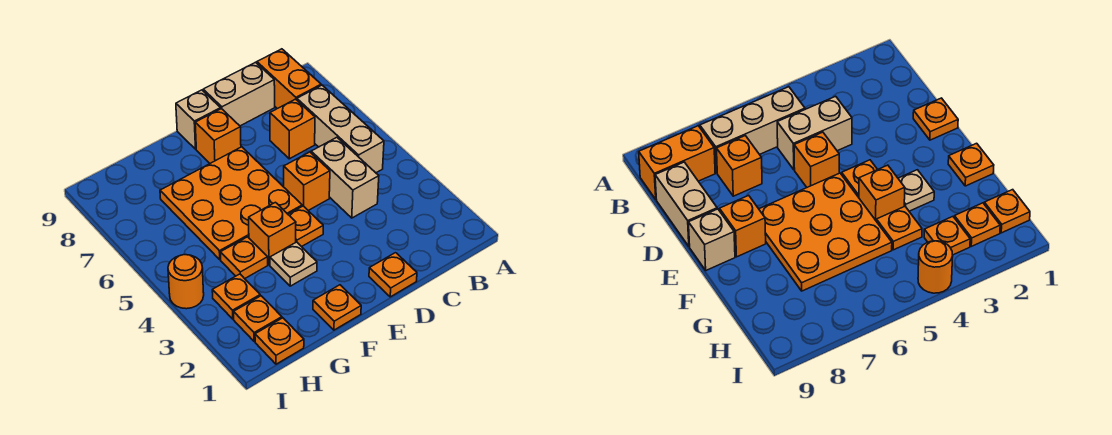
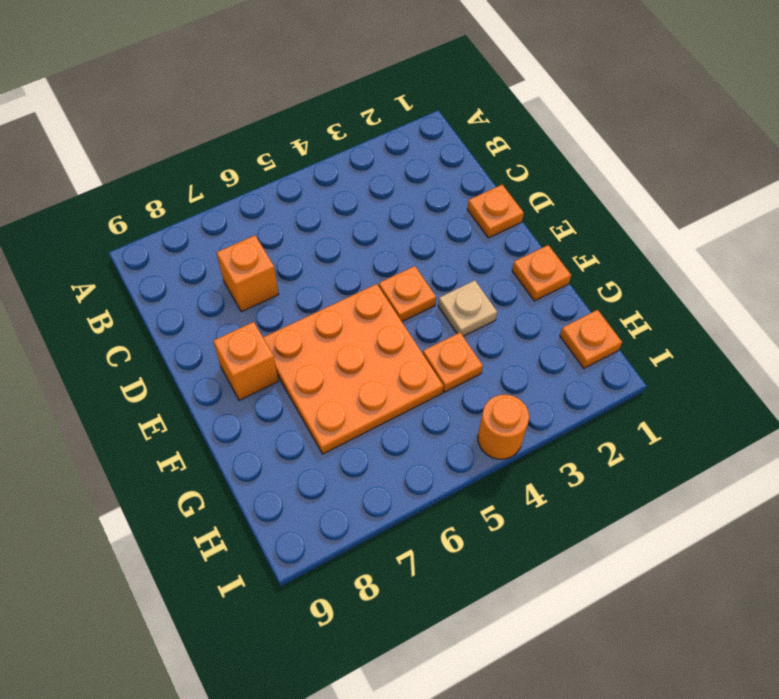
none -> tan brick B5:B7 level 1
none -> orange brick B8:B9 level 1
none -> tan brick C4:C5 level 1

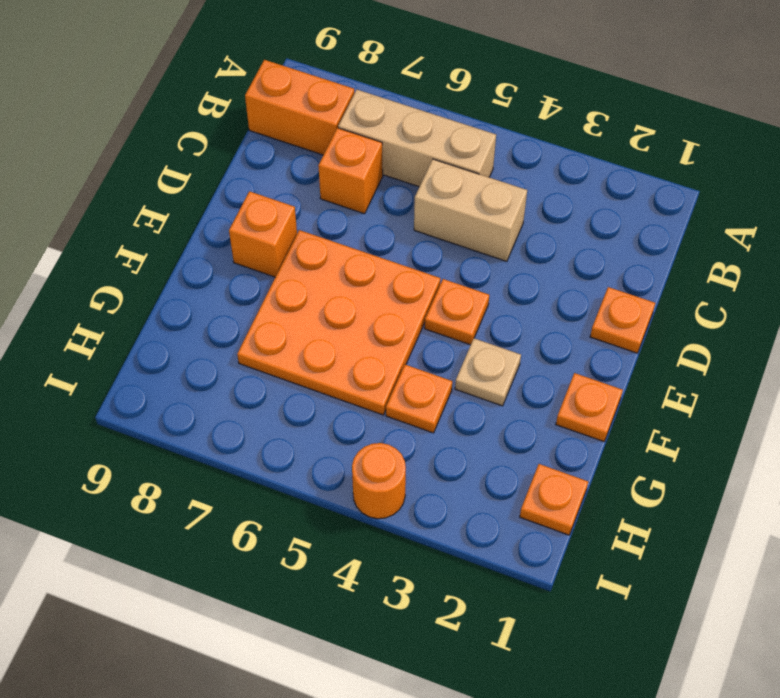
none -> tan brick C9:D9 level 1
none -> orange brick D5 level 1
none -> tan brick E9 level 1

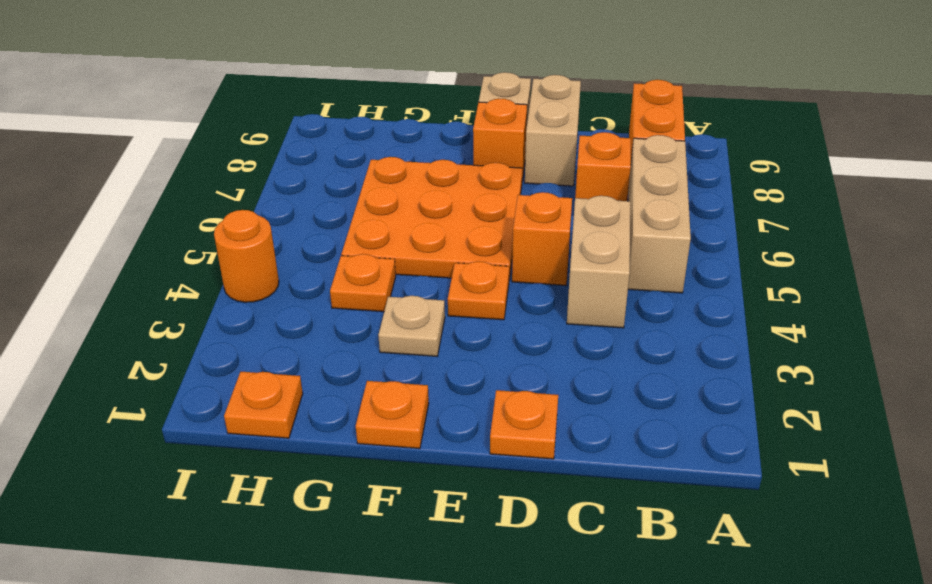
tan brick D8:D9 level 1 -> tan brick C9:D9 level 1
none -> orange brick F4 level 1
none -> orange plate H2 level 1
none -> orange plate H3 level 1

